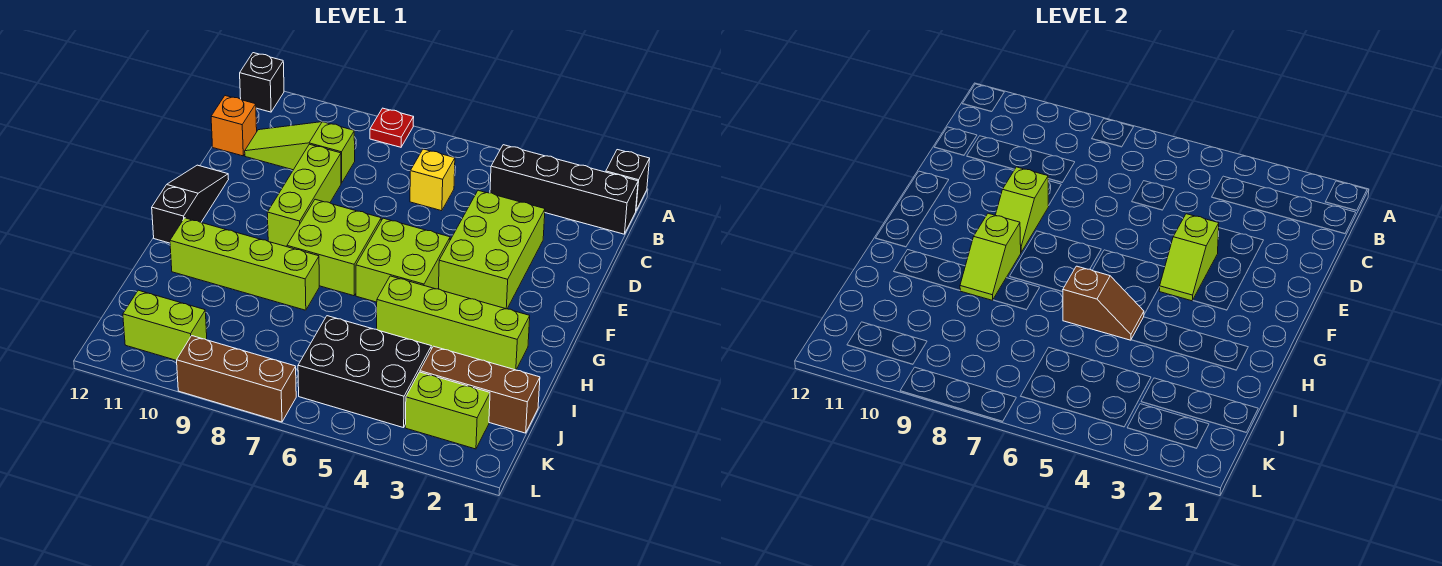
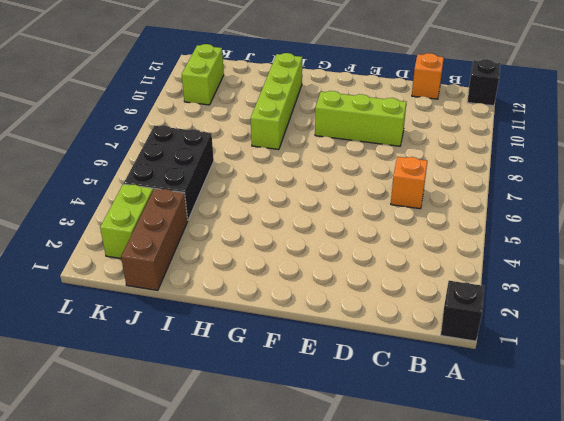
orange brick C6 level 1 -> yellow brick C6 level 1
none -> red plate A8 level 1
none -> black brick B1:B4 level 1
none -> lime slope C9:C11 level 1 top 9

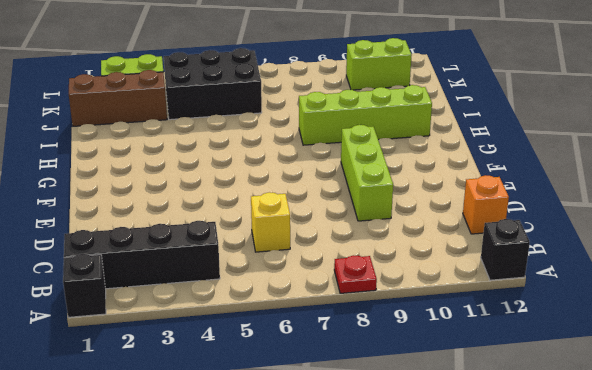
none -> lime slope C9:C11 level 1 top 9
none -> lime brick D3:F4 level 1
none -> black slope E12:G12 level 1 top G

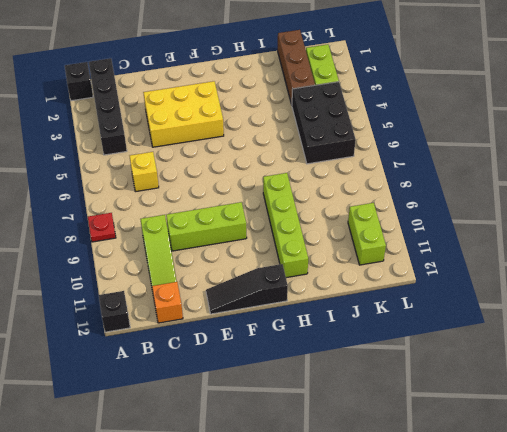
yellow brick D3:F4 level 1 -> lime brick D3:F4 level 1
none -> lime brick F5:G6 level 1
none -> lime brick F7:G8 level 1
none -> lime brick H2:H5 level 1

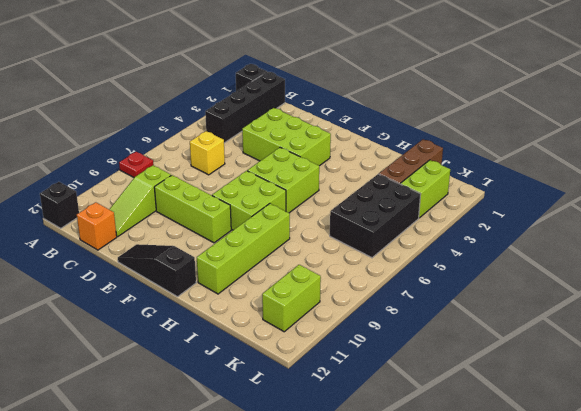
none -> lime brick H2:H5 level 1
none -> brown brick L7:L9 level 1
none -> lime slope E4:F4 level 2 top E

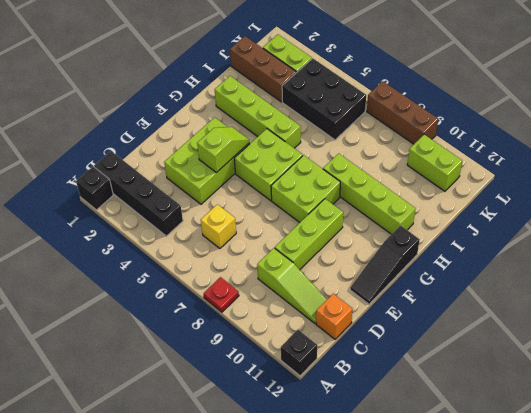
none -> lime slope E9:F9 level 2 top E
none -> lime slope G9:H9 level 2 top G
none -> brown slope H5:H6 level 2 top 6

